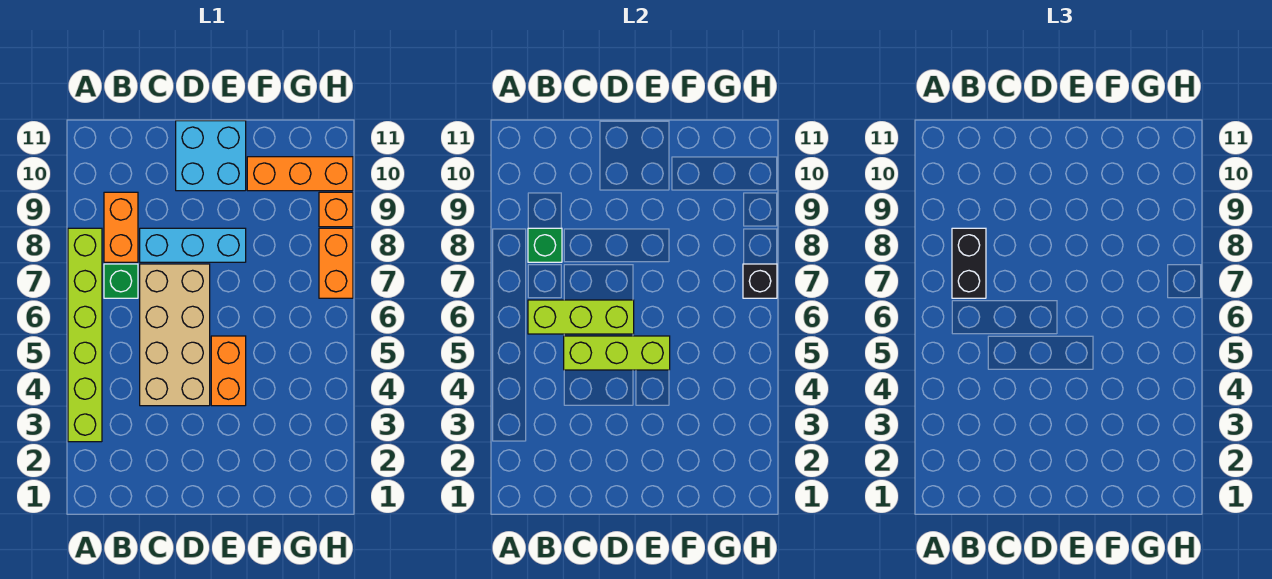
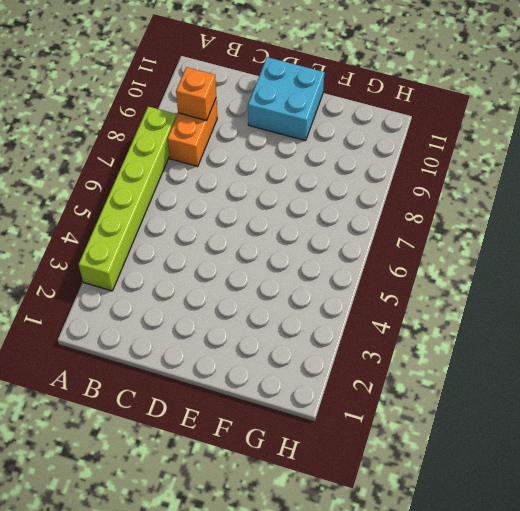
orange brick B9 level 2 -> orange brick H9 level 1
none -> green brick B7 level 1
none -> tan brick C4:D7 level 1
none -> cyan brick C8:E8 level 1

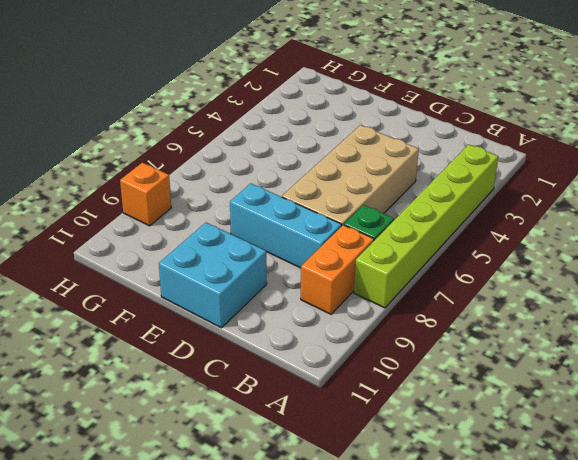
none -> orange brick E4:E5 level 1
none -> orange brick F10:H10 level 1
none -> orange brick H7:H8 level 1

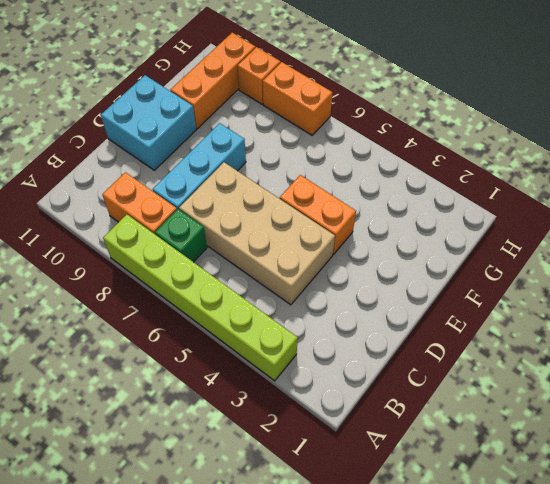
none -> lime brick B6:D6 level 2
none -> green brick B8 level 2
none -> lime brick C5:E5 level 2

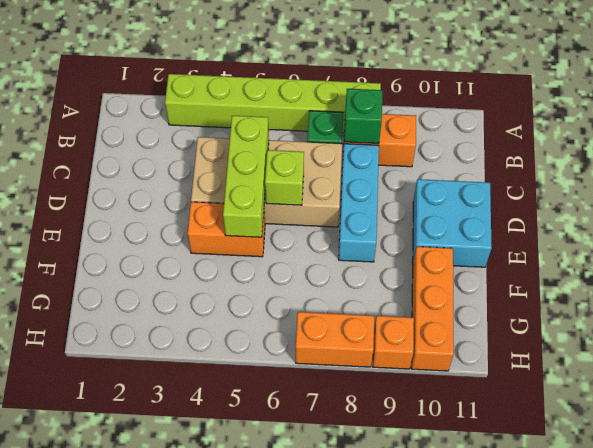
lime brick D6 level 2 -> lime brick B6:D6 level 2
none -> black brick H7 level 2
none -> black brick B7:B8 level 3

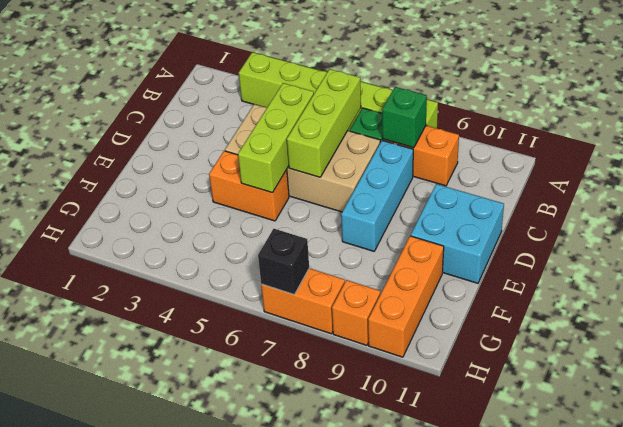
none -> black brick B7:B8 level 3

